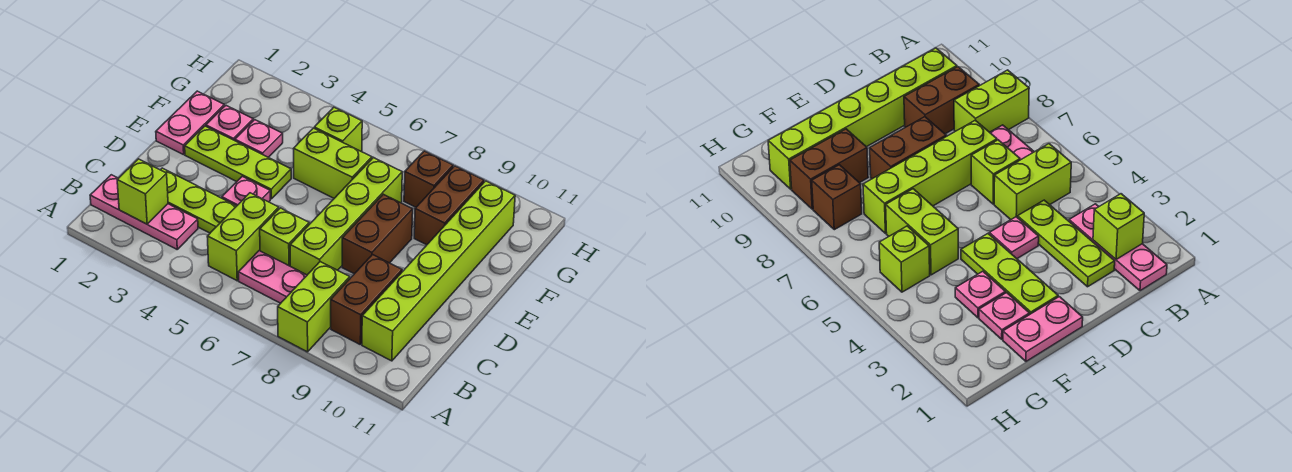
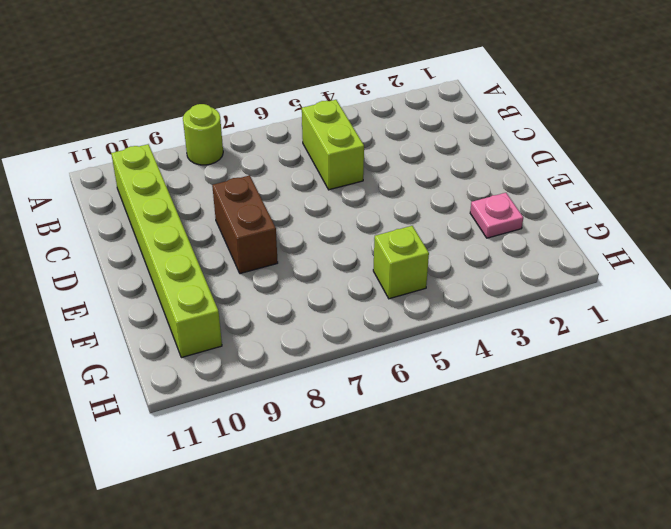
lime round brick A8 level 1 -> lime brick A8:B8 level 1
none -> pink plate B1:B3 level 1
none -> pink plate B6:B7 level 1
none -> brown brick B9:C9 level 1

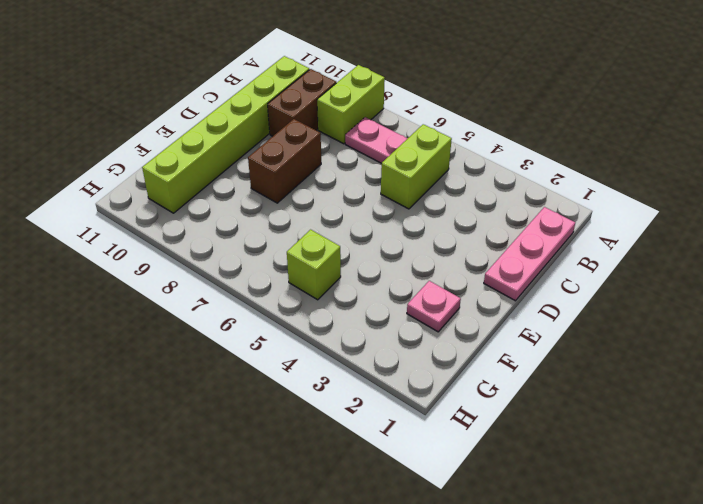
pink plate B1:D1 level 1 -> pink plate B1:B3 level 1
none -> lime plate C2:C4 level 1
none -> lime brick C6 level 1
none -> lime brick C7:F7 level 1

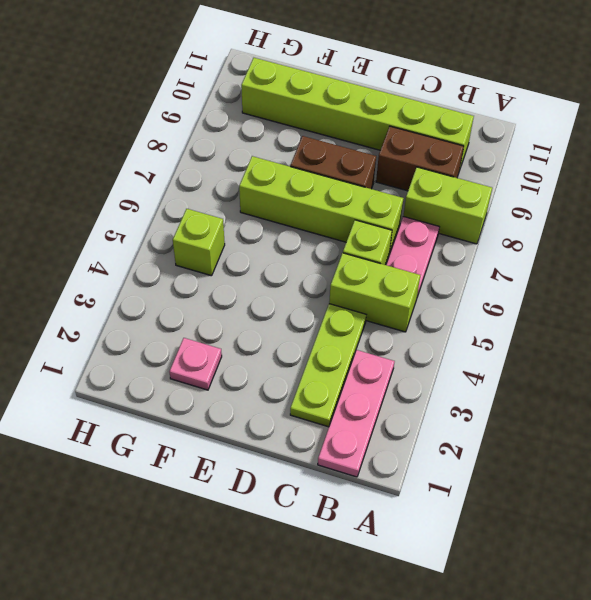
none -> pink plate D4 level 1
none -> pink plate E1:F1 level 1
none -> lime plate E2:E4 level 1

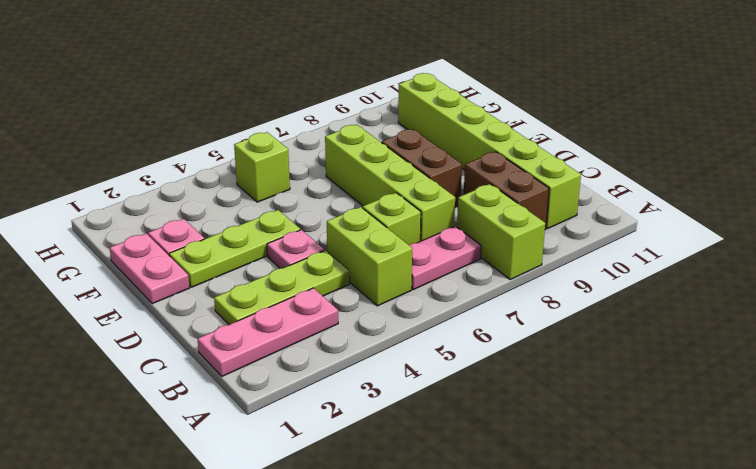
none -> pink plate F3 level 1
none -> lime brick F5:F6 level 1
none -> brown brick F9:G9 level 1

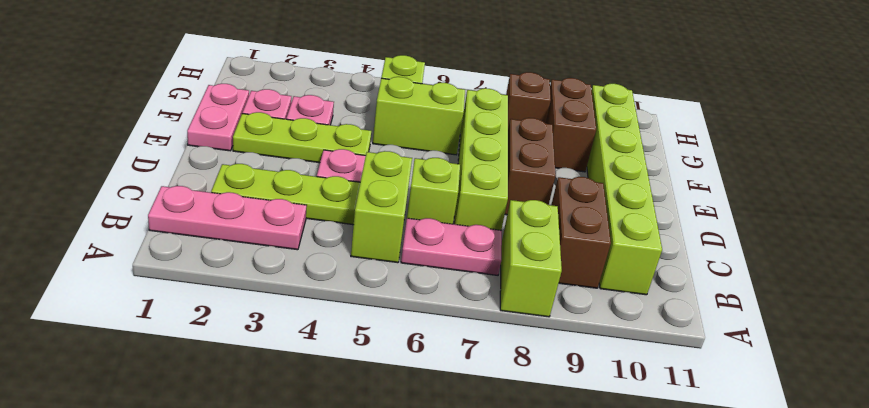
none -> lime brick B2 level 2

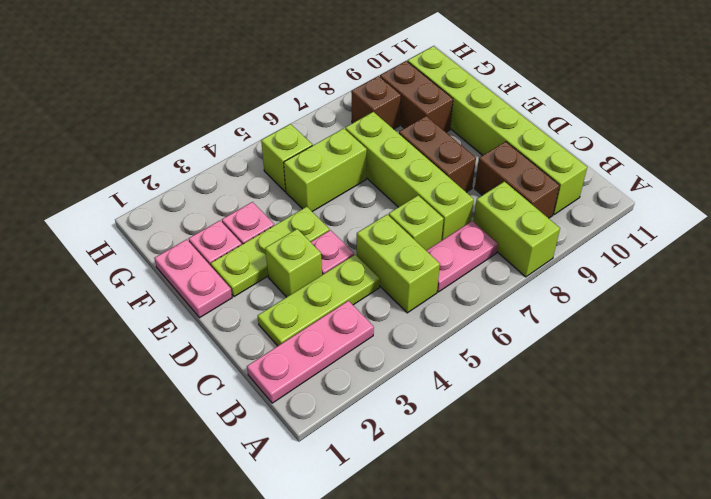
lime brick D3 level 1 -> lime brick B2 level 2

